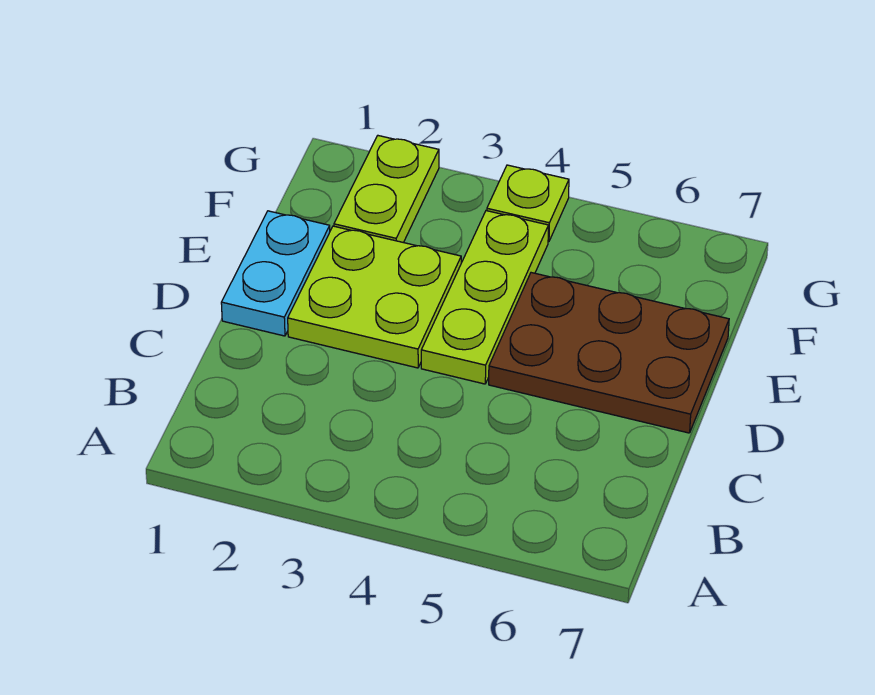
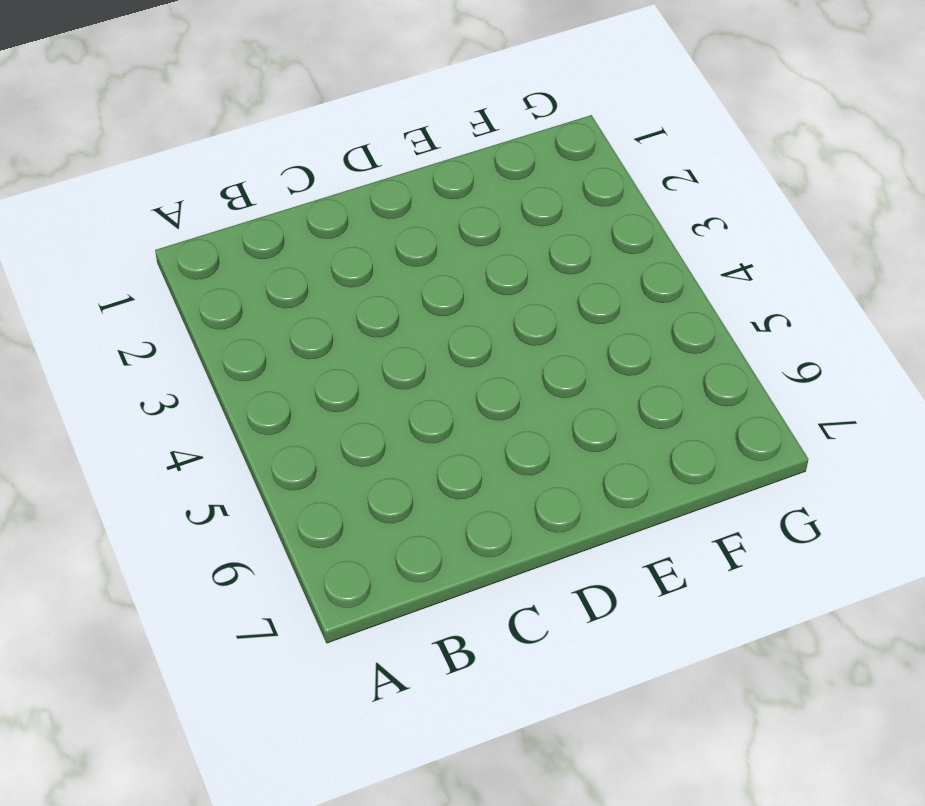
none -> cyan plate D1:E1 level 1
none -> lime plate D2:E3 level 1

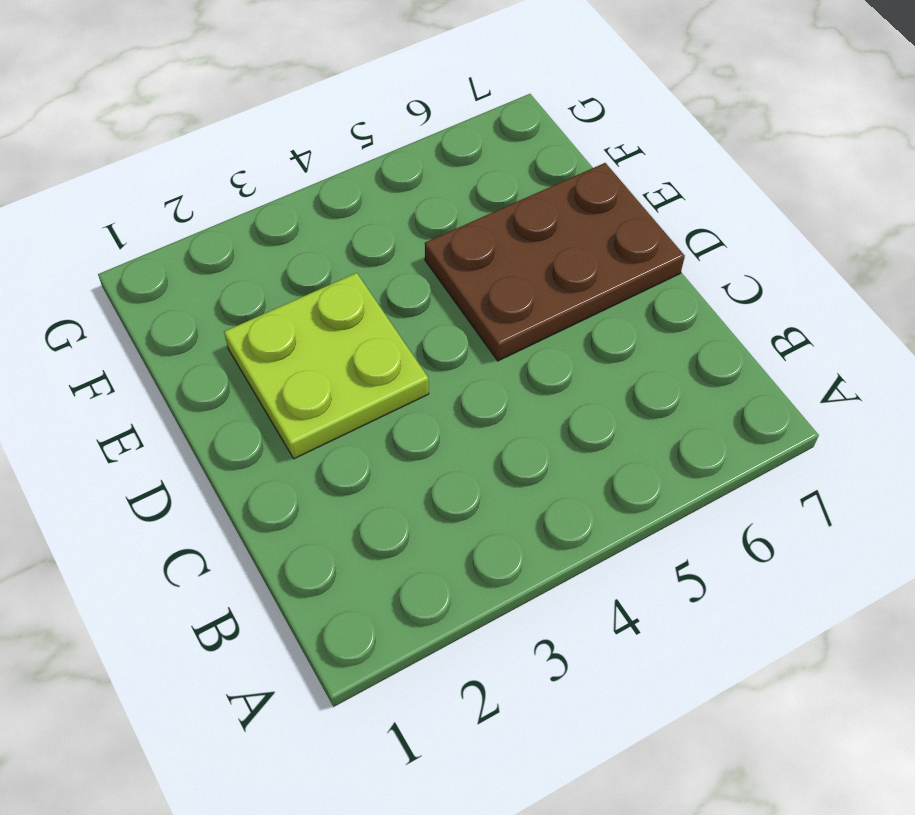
none -> cyan plate D1:E1 level 1
none -> lime plate D4:F4 level 1

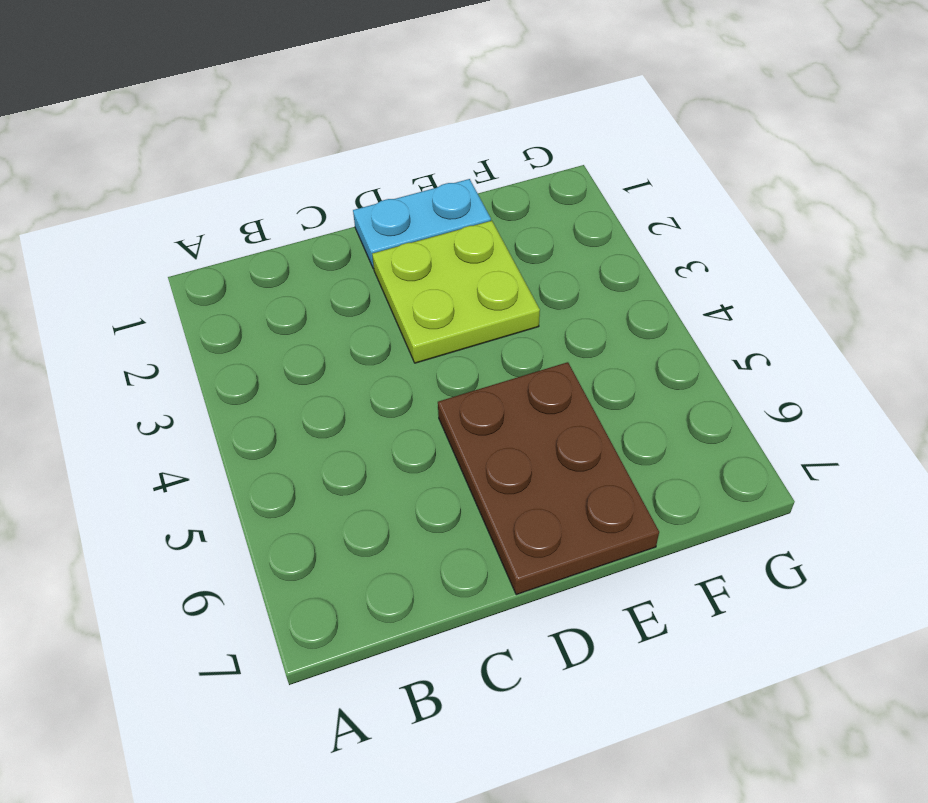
none -> lime plate D4:F4 level 1
none -> lime plate F2:G2 level 1

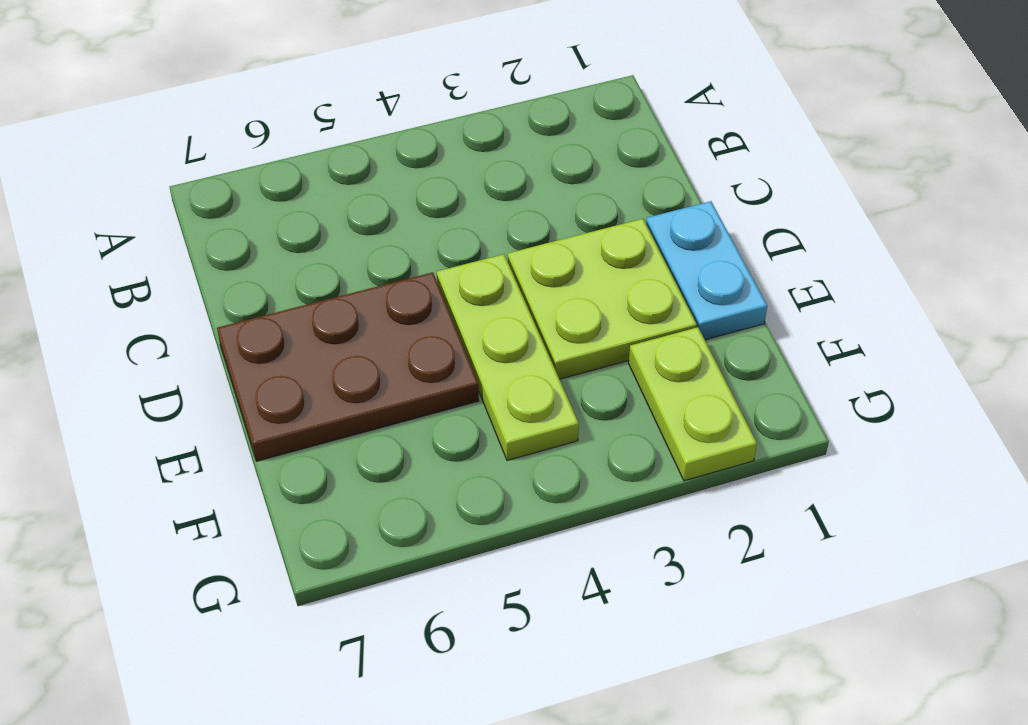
none -> lime plate G4 level 1

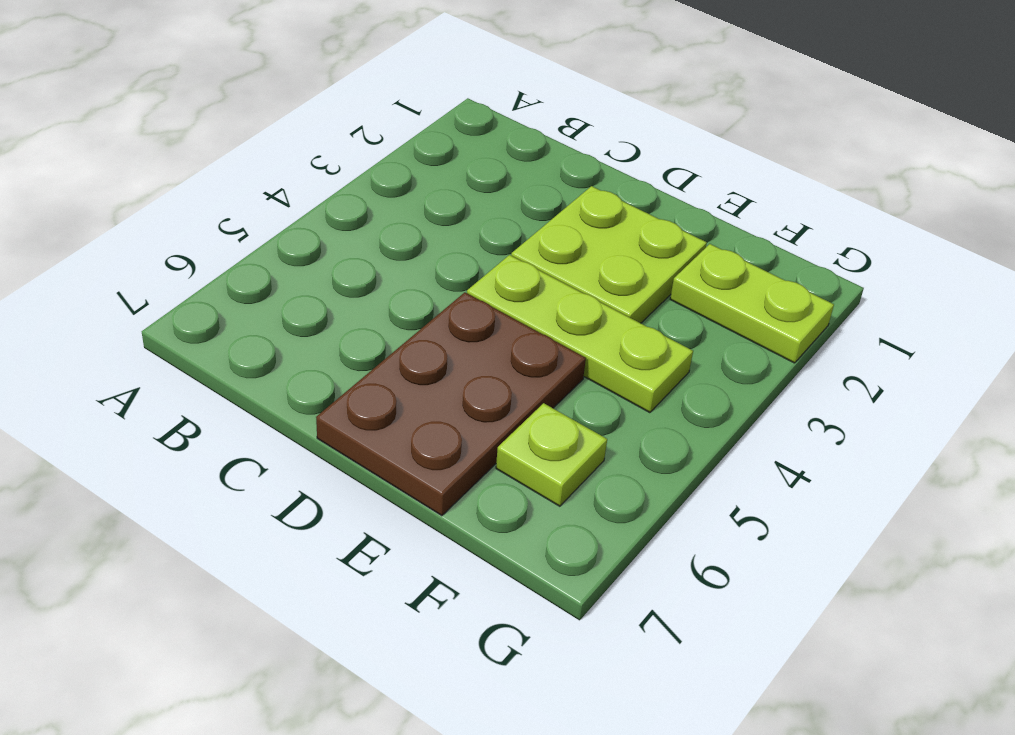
lime plate F6 level 1 -> lime plate G4 level 1
none -> cyan plate D1:E1 level 1

